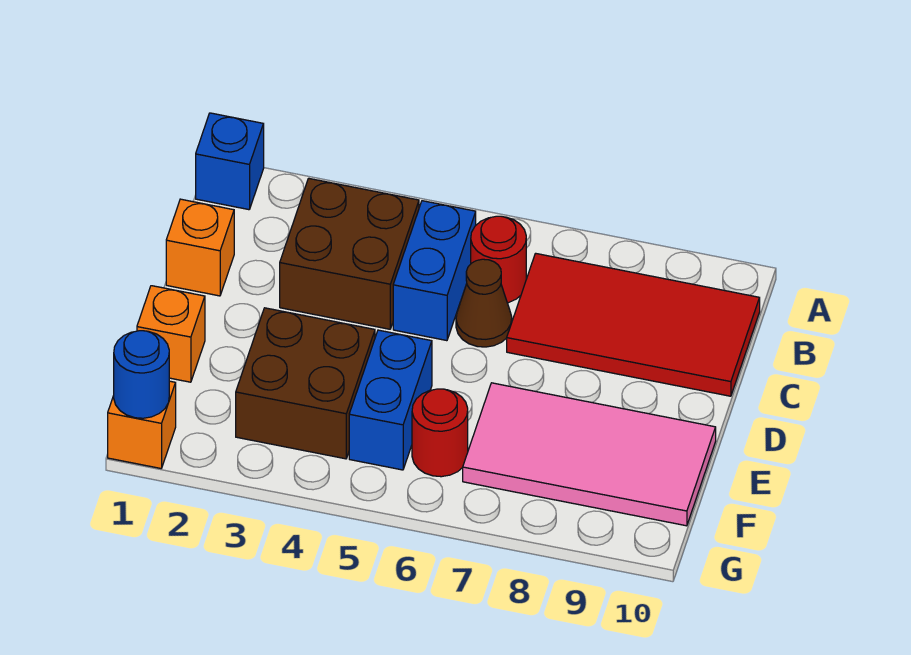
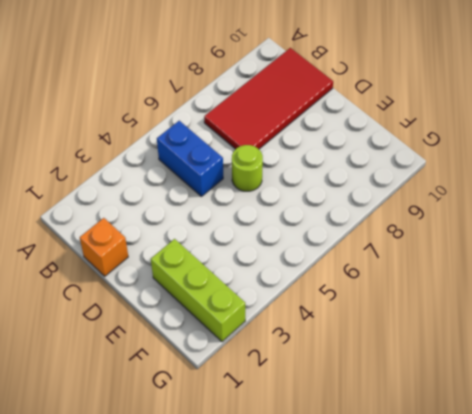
lime round brick D6 level 1 -> none
lime brick E2:G2 level 1 -> none
none -> blue brick A1 level 1
none -> brown brick B3:C4 level 1
none -> red round brick B6 level 1

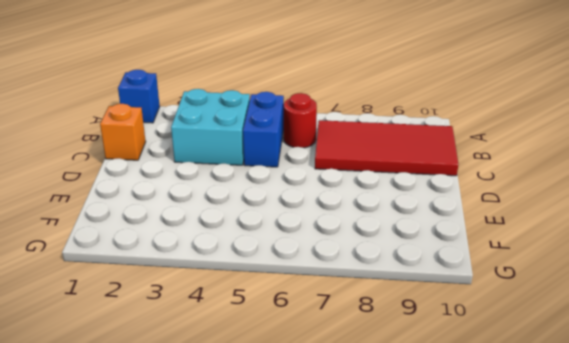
cyan brick B3:C4 level 1 -> brown brick B3:C4 level 1
none -> brown cone C6 level 1
none -> orange brick E1 level 1
none -> brown brick E3:F4 level 1

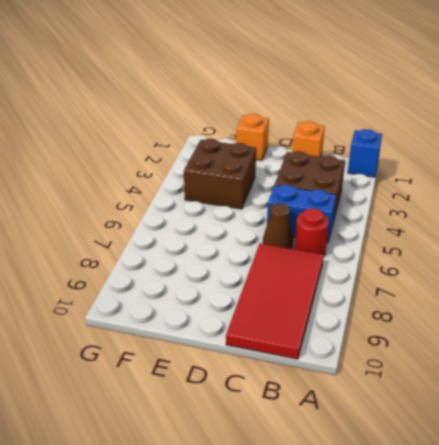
none -> blue brick E5:F5 level 1
none -> pink tile E7:F10 level 1
none -> red round brick F6 level 1

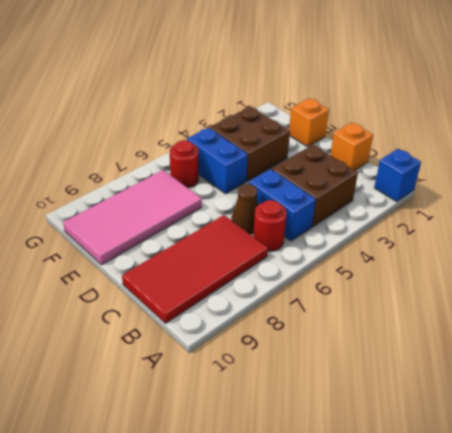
none -> orange brick G1 level 1
none -> blue round brick G1 level 2

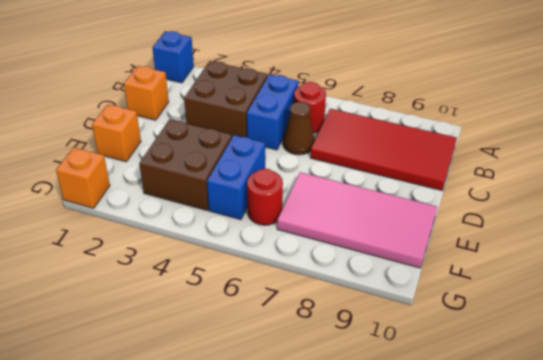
none -> blue round brick G1 level 2

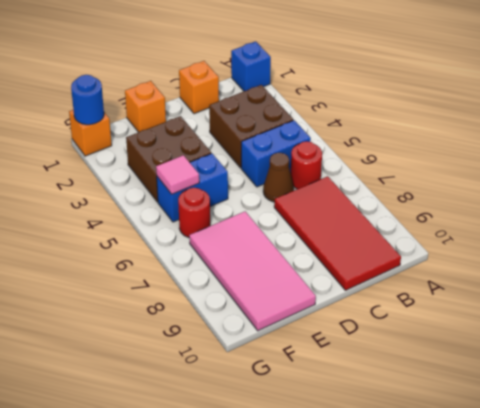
pink tile F5 level 2 -> none

